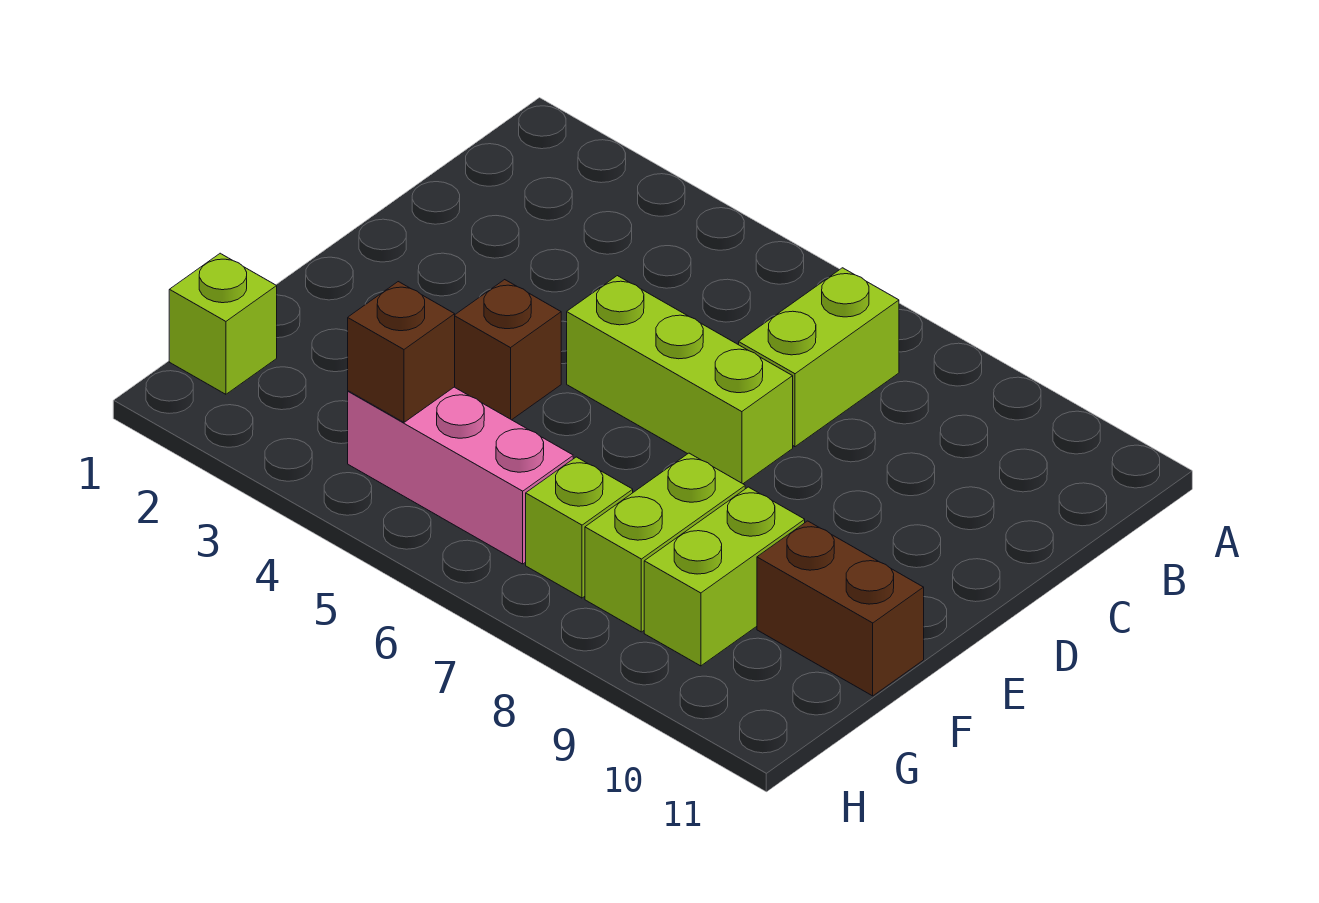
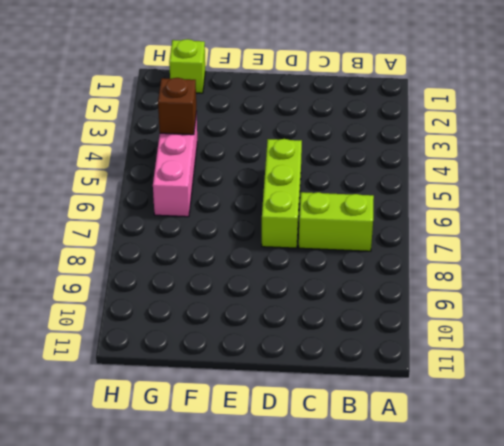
none -> brown brick E4 level 1
none -> lime brick F8:G8 level 1

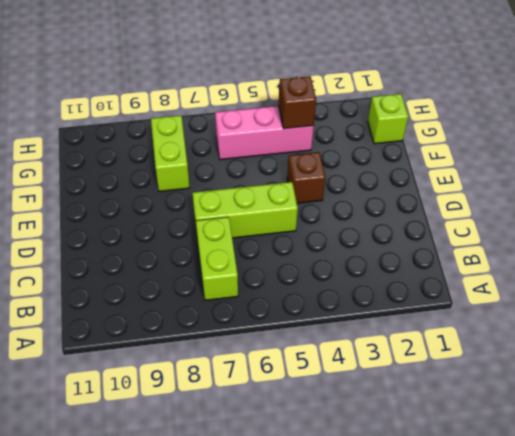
none -> lime brick F9:G9 level 1
none -> brown brick F10:F11 level 1

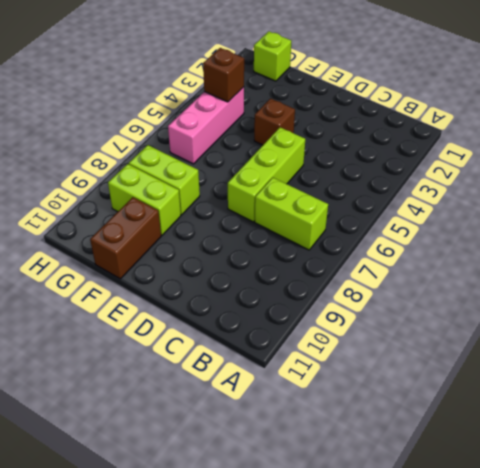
none -> lime brick G7 level 1

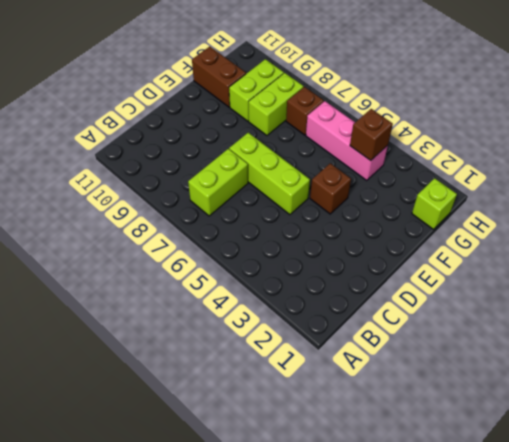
brown brick G7 level 1 -> lime brick G7 level 1

